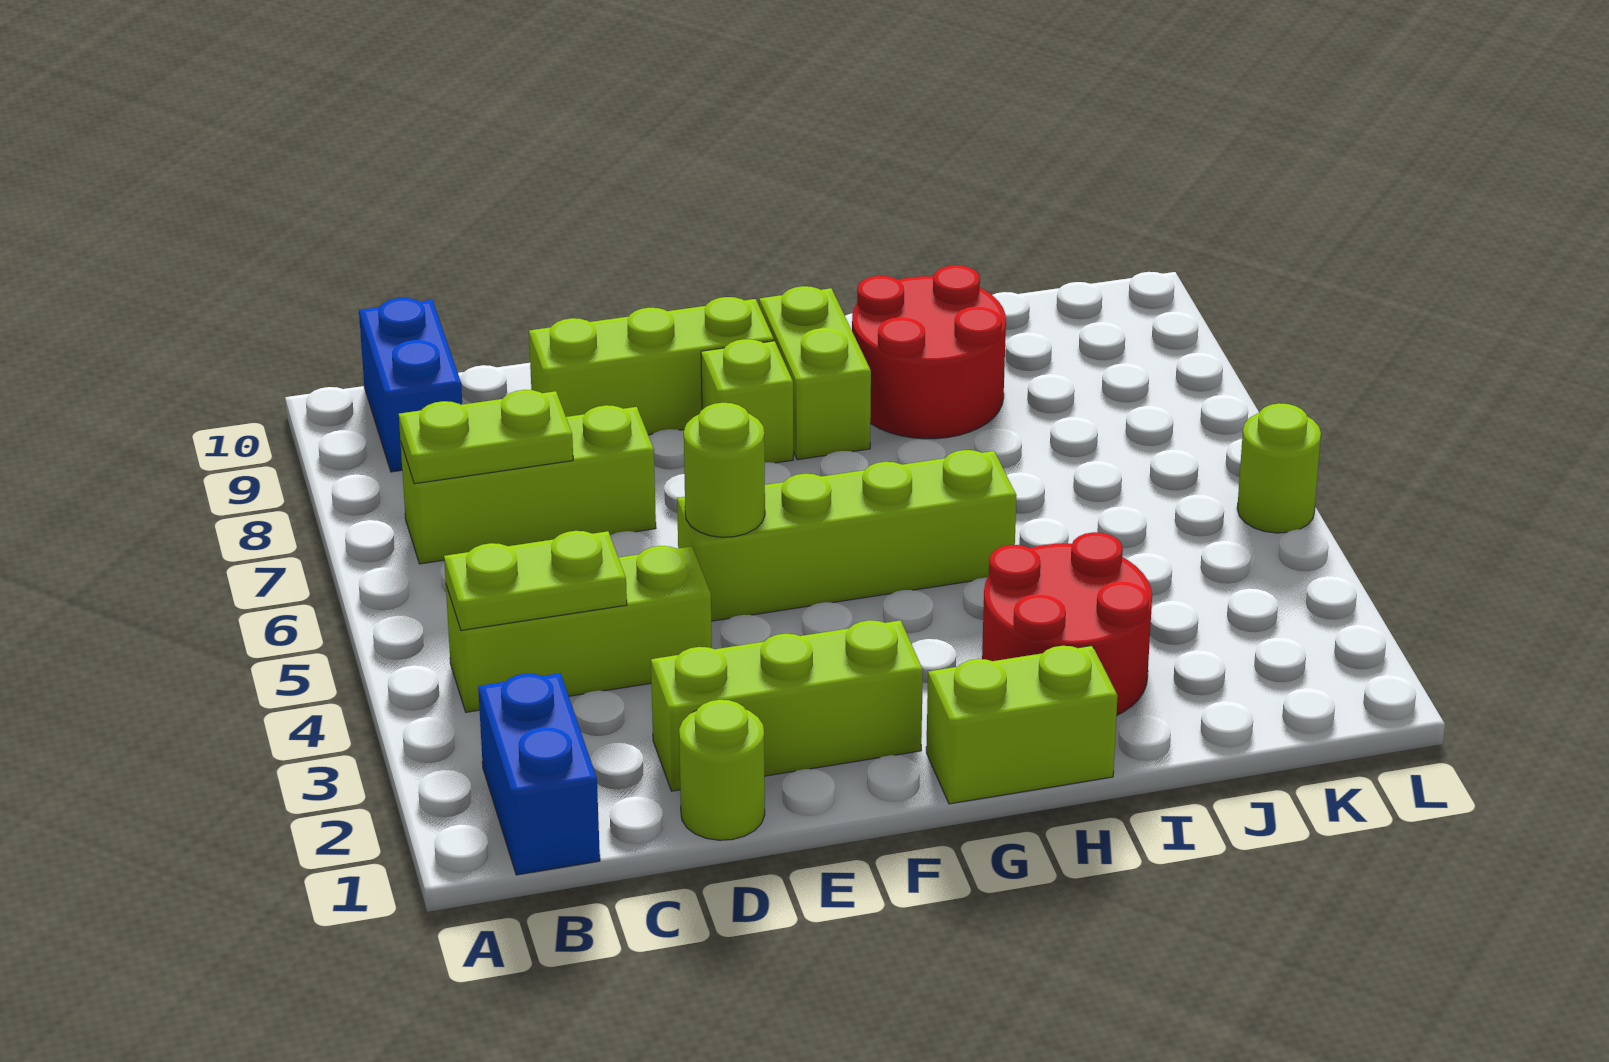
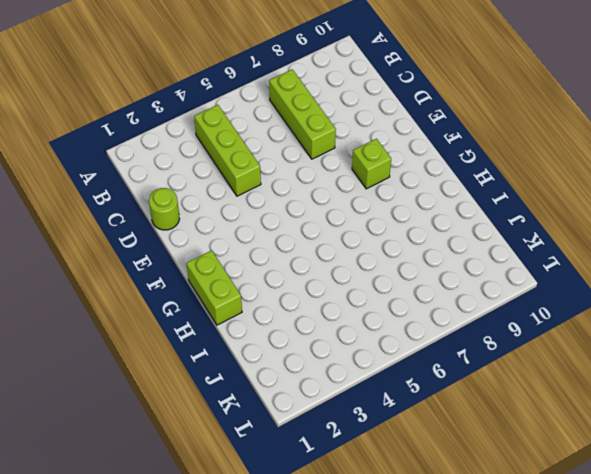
none -> blue brick B1:B2 level 1
none -> blue brick B9:B10 level 1
none -> lime brick D2:F2 level 1

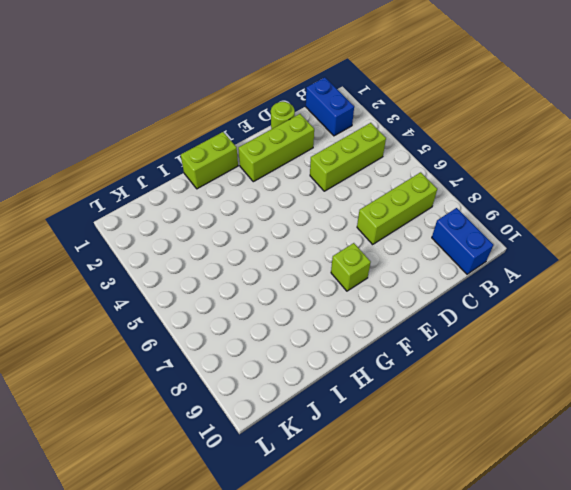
none -> lime brick D9:F9 level 1
none -> lime brick E5:H5 level 1
none -> lime brick G8:G9 level 1

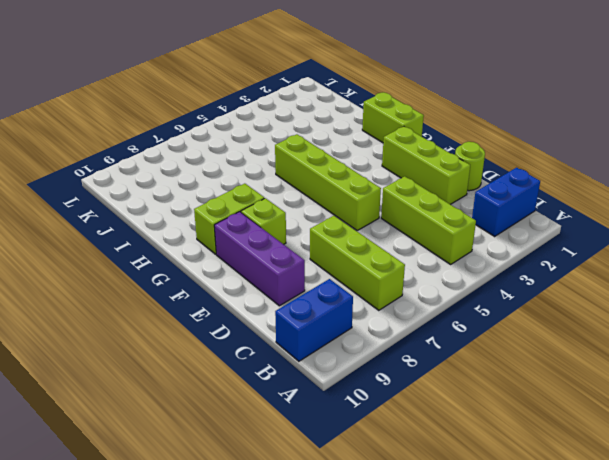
purple brick D9:F9 level 1 -> lime brick D9:F9 level 1
none -> red round brick H2:I3 level 1
none -> red round brick H8:I9 level 1
none -> lime round brick L5 level 1

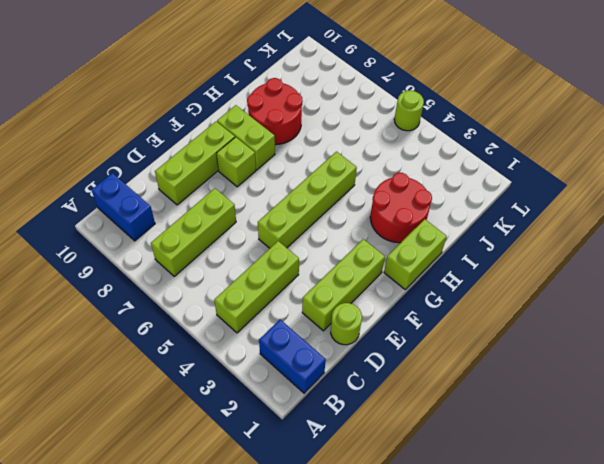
none -> lime plate B4:C4 level 2
none -> lime plate B7:C7 level 2
none -> lime round brick E5 level 2

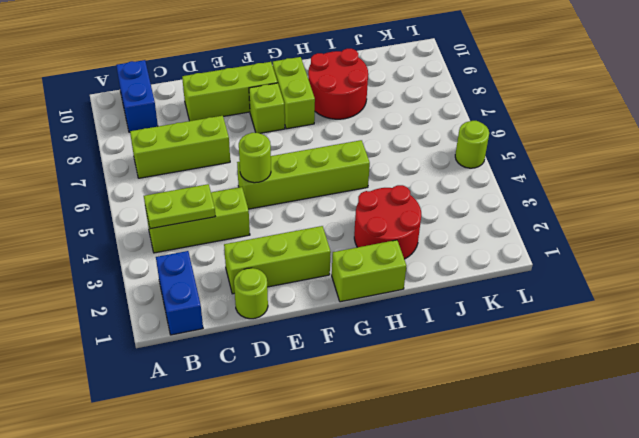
none -> lime plate B7:C7 level 2

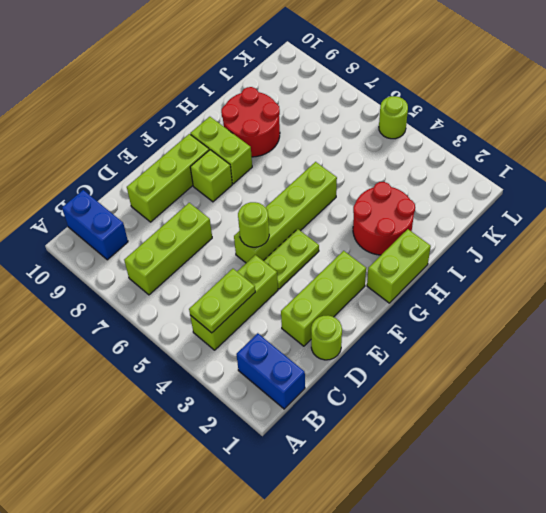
lime plate E4:F4 level 1 -> lime plate B7:C7 level 2

